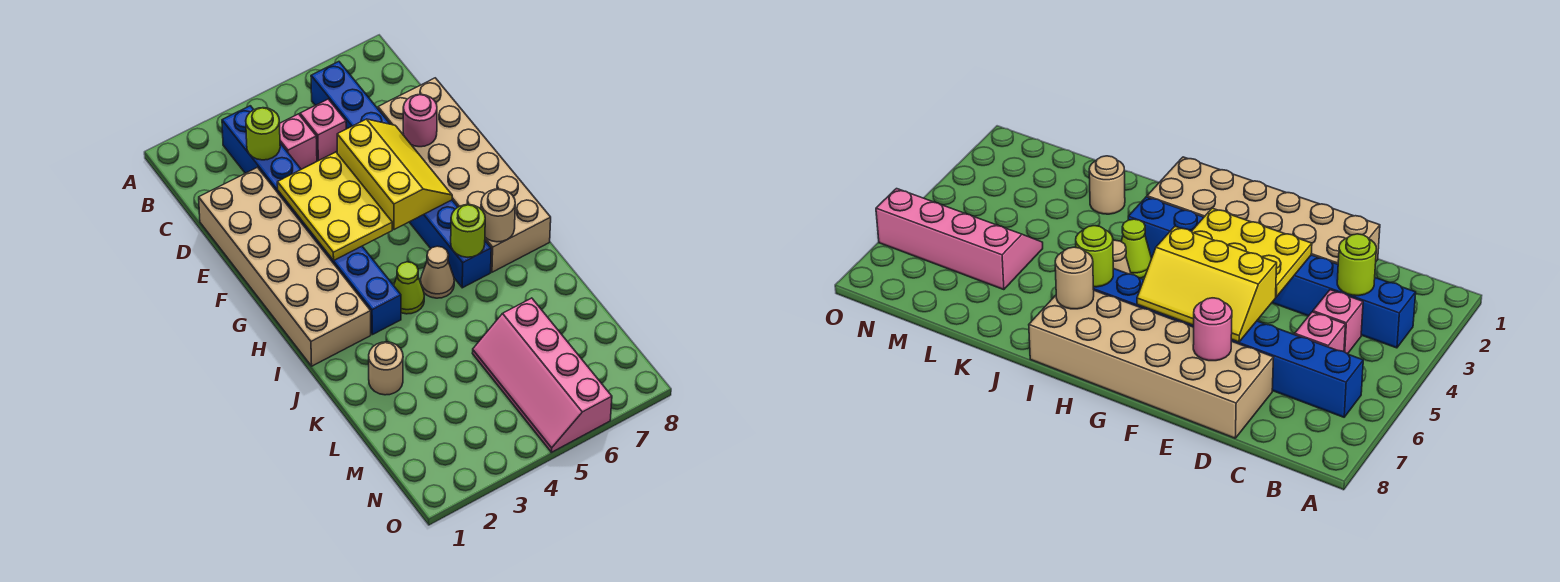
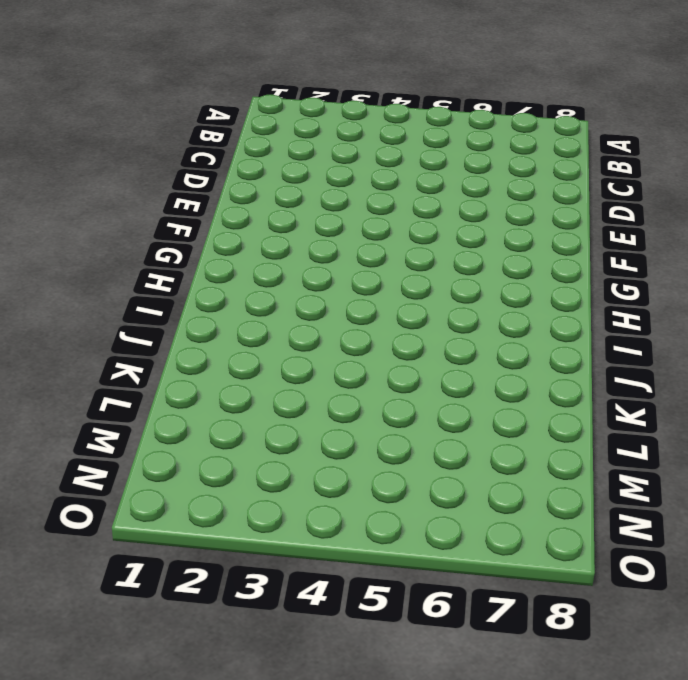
none -> blue brick B3:I3 level 1
none -> blue brick B6:I6 level 1
none -> pink brick C4 level 1

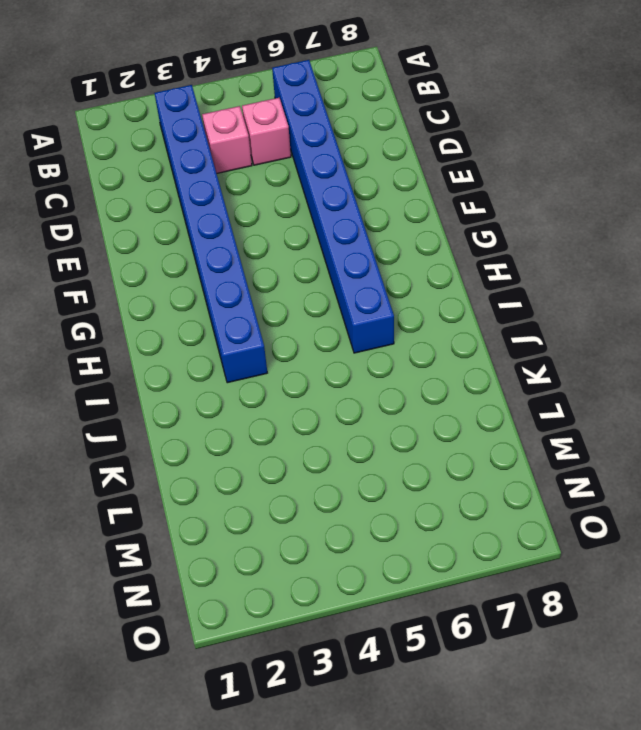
none -> tan brick D1:I2 level 1
none -> tan brick D7:I8 level 1
none -> lime cone I4 level 1

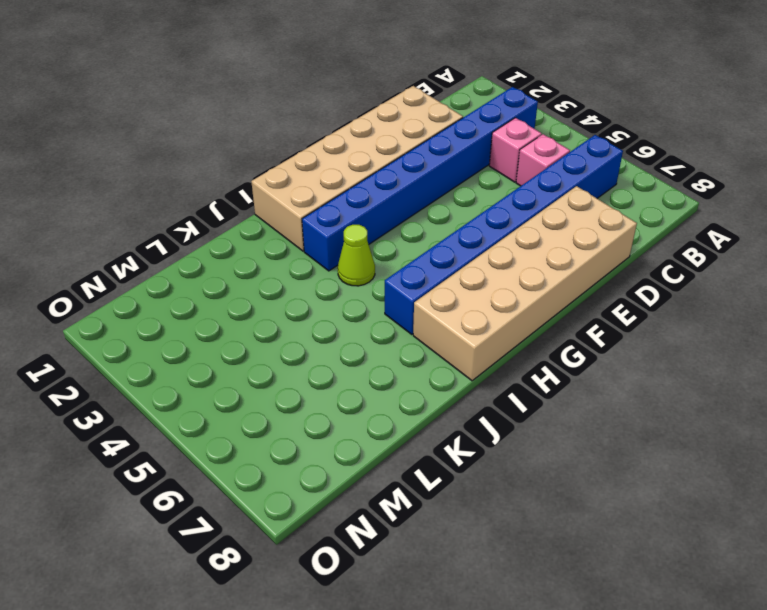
none -> tan cone I5 level 1
none -> tan round brick K2 level 1
none -> pink slope L5:O6 level 1 top 6

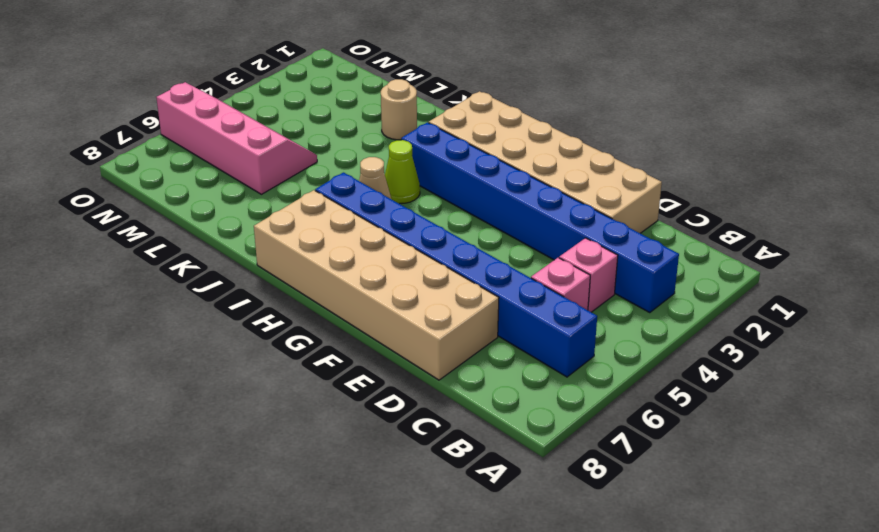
none -> lime round brick C3 level 2
none -> yellow plate E3:G4 level 2
none -> yellow slope E5:G6 level 2 top 5

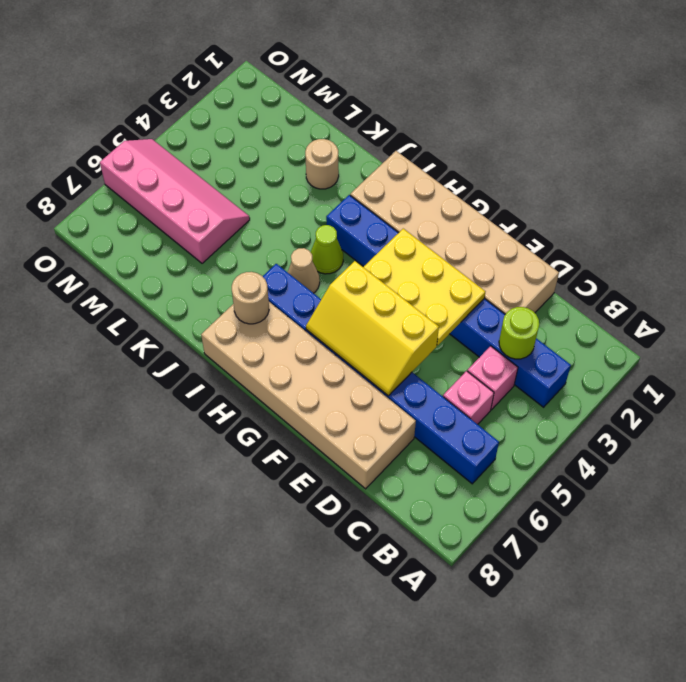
none -> pink round brick E7 level 2
none -> lime round brick I6 level 2

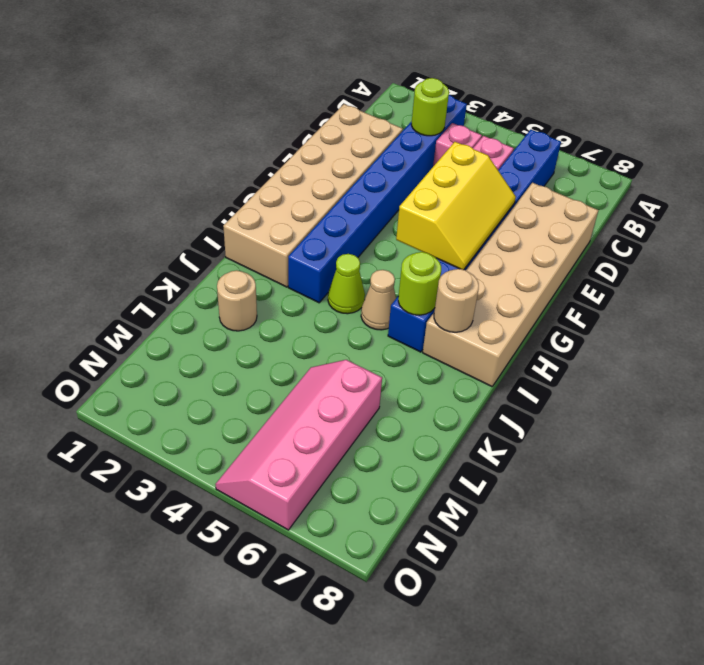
none -> yellow plate E3:G4 level 2
none -> pink round brick E7 level 2

